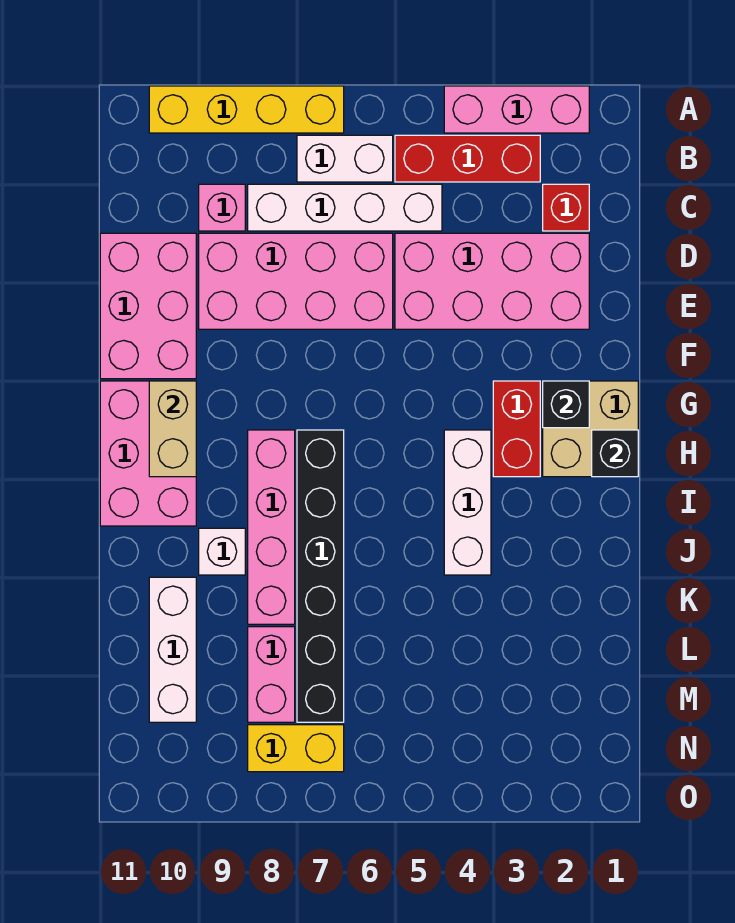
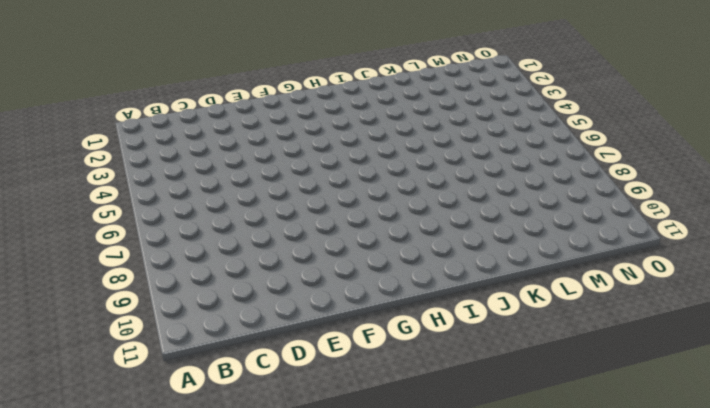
none -> pink brick A2:A4 level 1
none -> yellow brick A7:A10 level 1
none -> red brick B3:B5 level 1

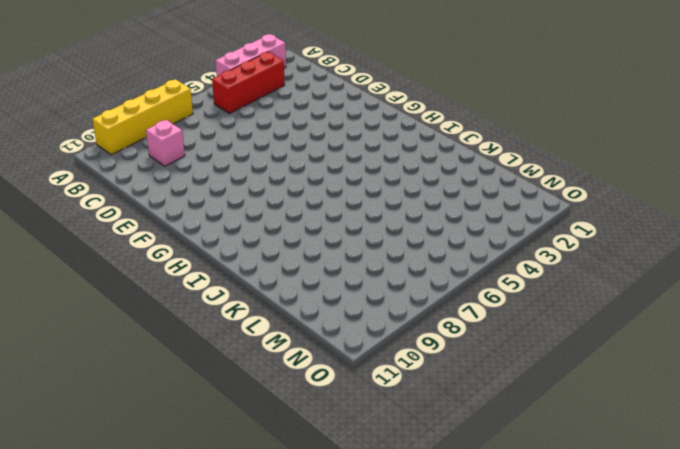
none -> white brick B6:B7 level 1
none -> red brick C2 level 1
none -> white brick C5:C8 level 1

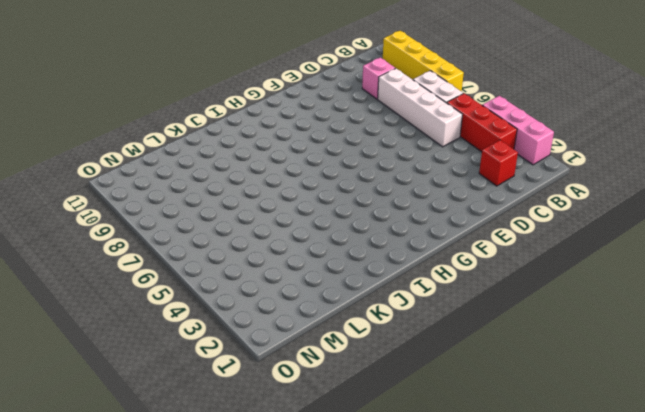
none -> pink brick D2:E5 level 1
none -> pink brick D6:E9 level 1
none -> pink brick D10:F11 level 1

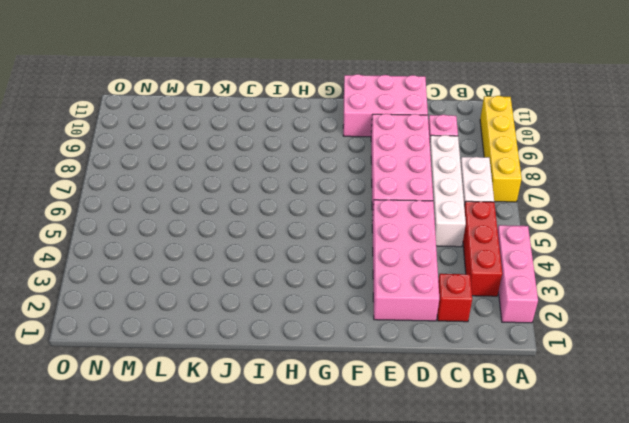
none -> tan brick G1:H2 level 1
none -> red brick G3:H3 level 1
none -> pink brick G10:I11 level 1

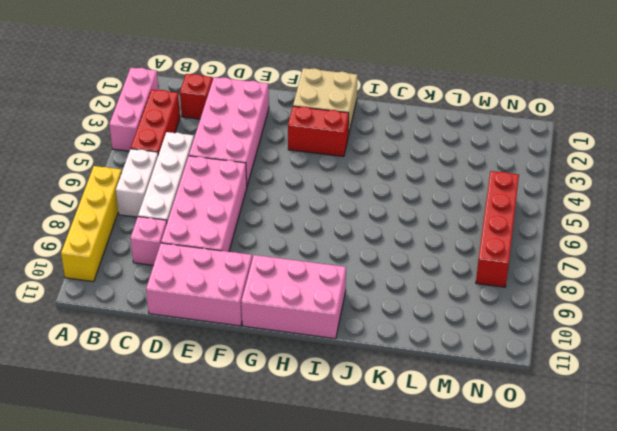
red brick N5:N8 level 1 -> yellow brick N7:N8 level 1
none -> white brick H4:J4 level 1
none -> black brick H7:M7 level 1
none -> pink brick H8:K8 level 1

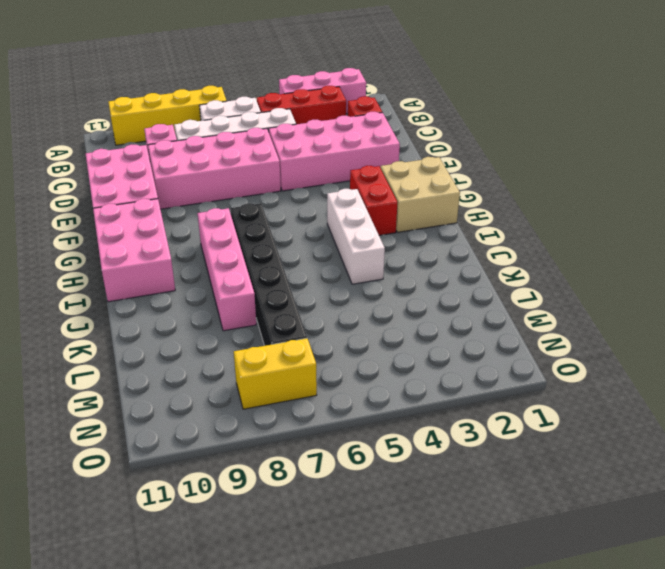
none -> white brick J9 level 1
none -> white brick K10:M10 level 1
none -> pink brick L8:M8 level 1

